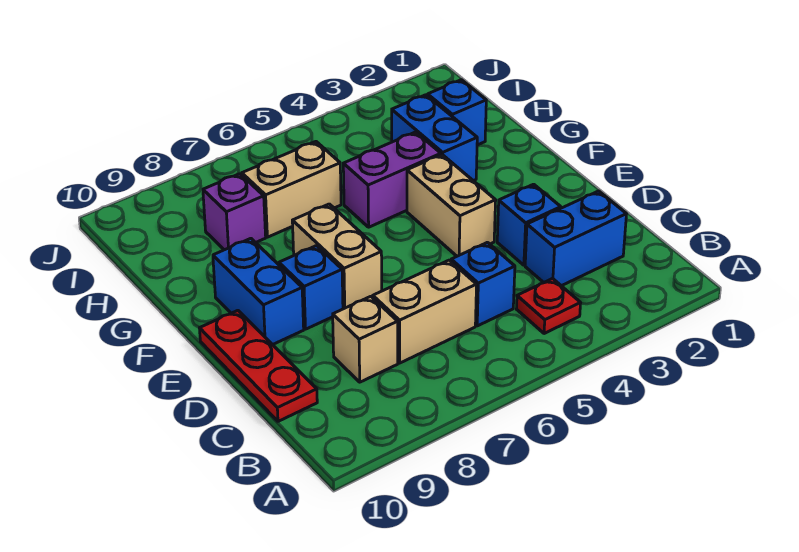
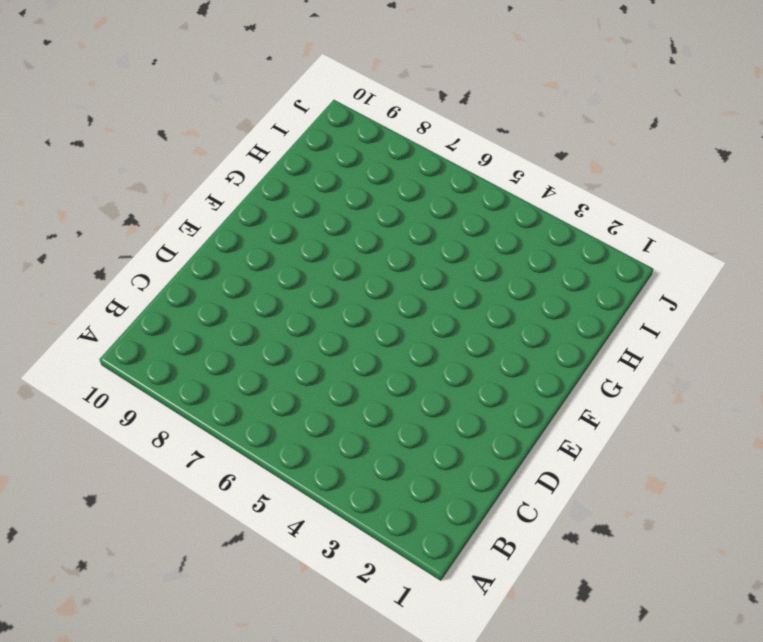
none -> red plate B4 level 1
none -> blue brick C2:C3 level 1
none -> blue brick C5 level 1

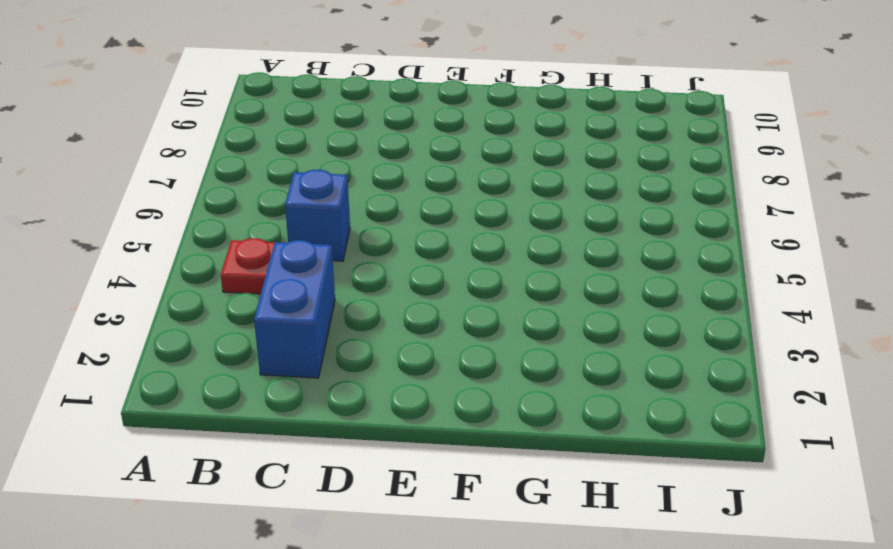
none -> tan brick C6:C7 level 1
none -> tan brick C8 level 1
none -> red plate C10:E10 level 1

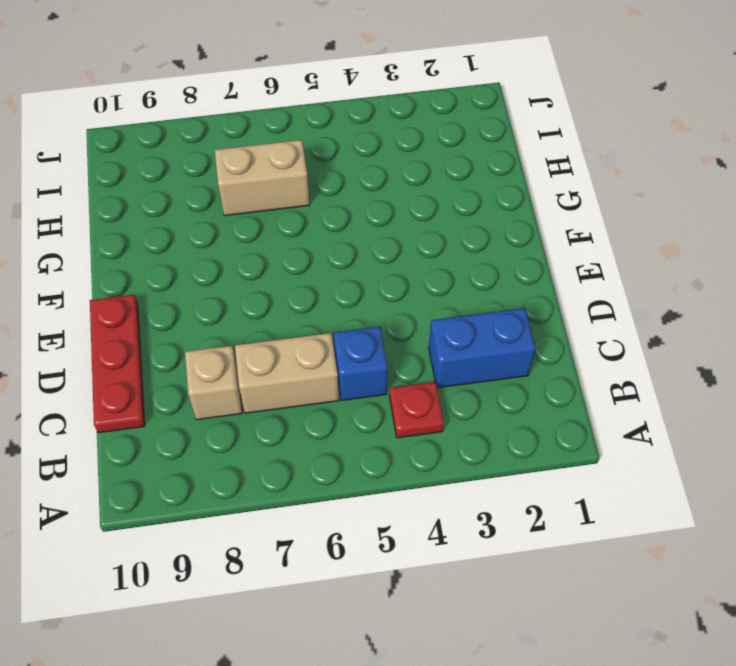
none -> blue brick D3 level 1
none -> tan brick E4:F4 level 1
none -> tan brick E7:F7 level 1

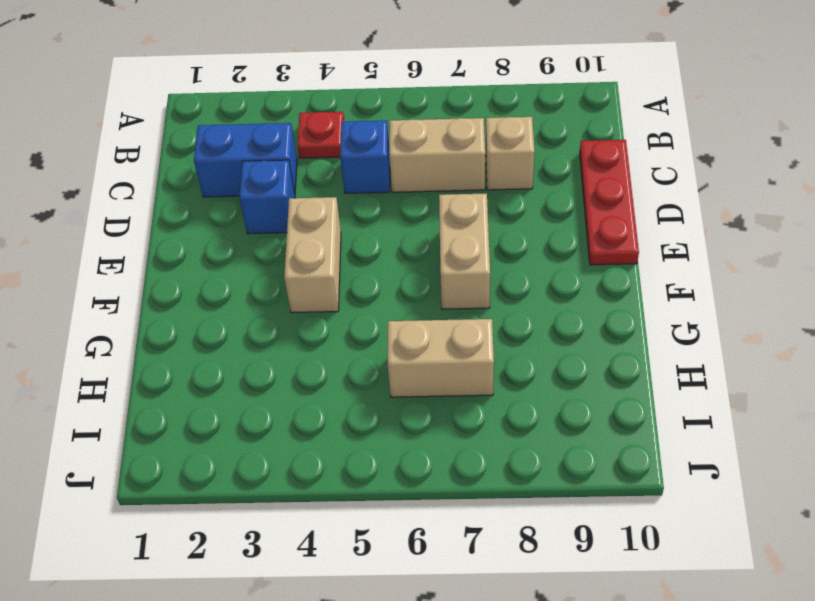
none -> blue brick E8 level 1
none -> blue brick E9:F9 level 1
none -> blue brick G3:H3 level 1

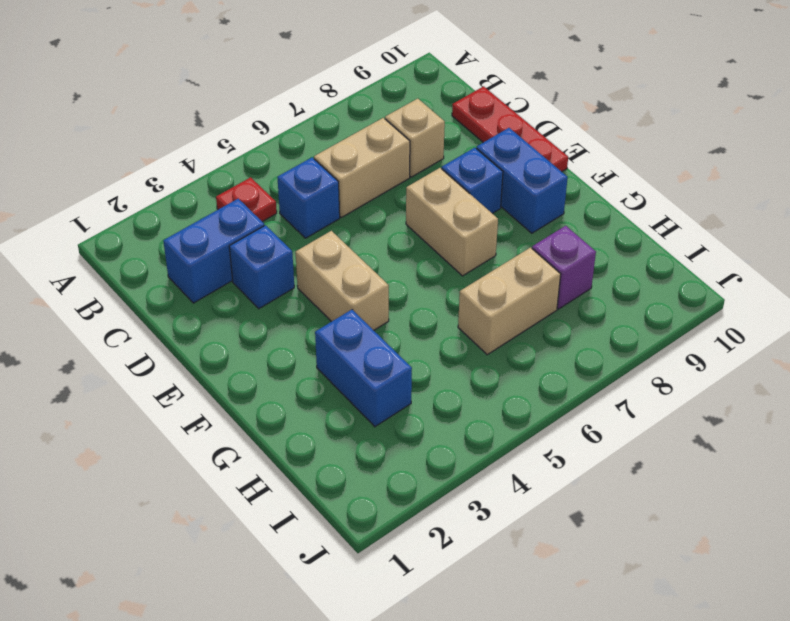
none -> purple brick G4:G5 level 1
none -> blue brick H2 level 1

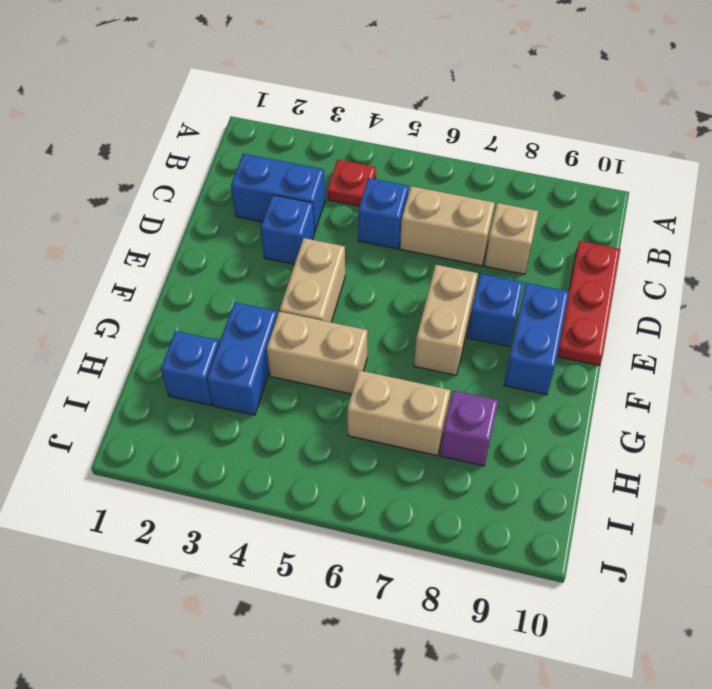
tan brick G4:G5 level 1 -> purple brick G4:G5 level 1

